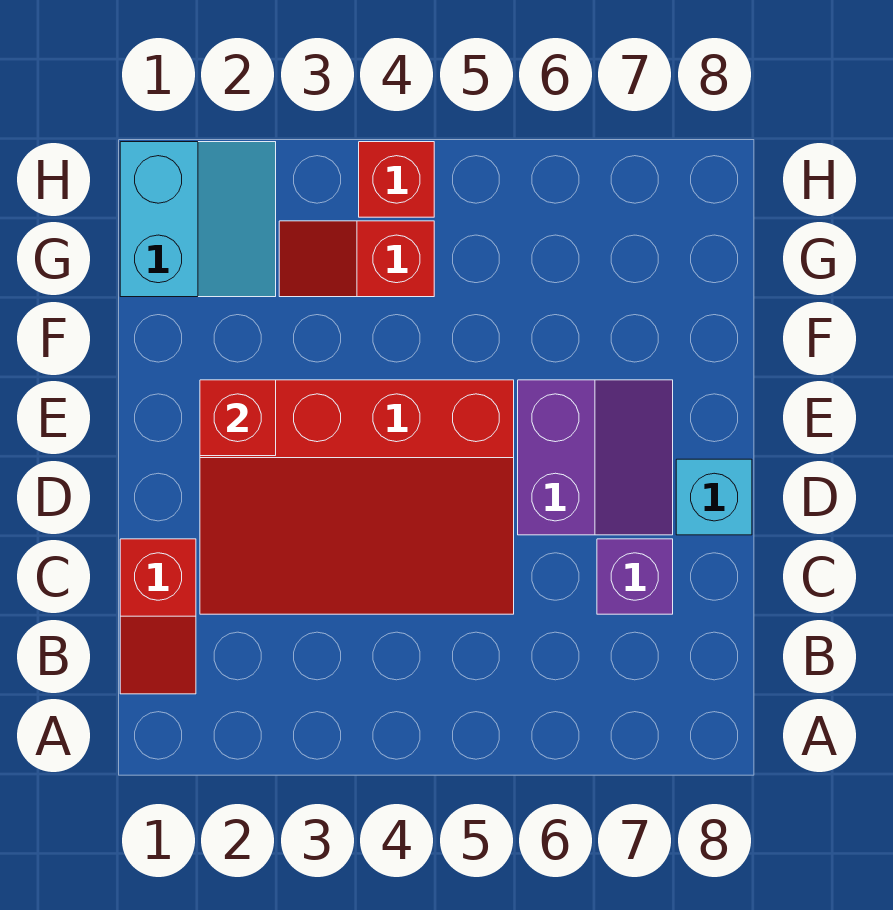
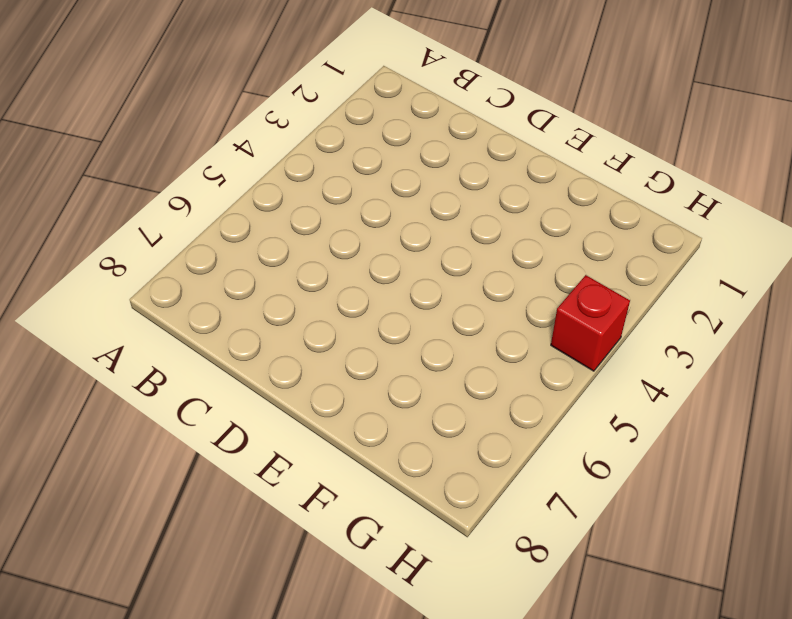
none -> red slope B1:C1 level 1 top C
none -> red slope C2:E5 level 1 top E

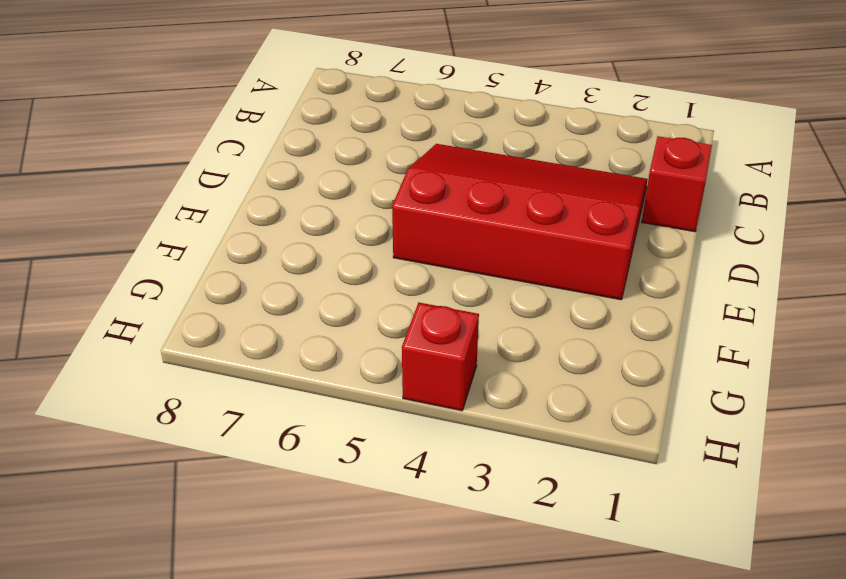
none -> purple brick C7 level 1
none -> purple slope D6:E7 level 1 top 6

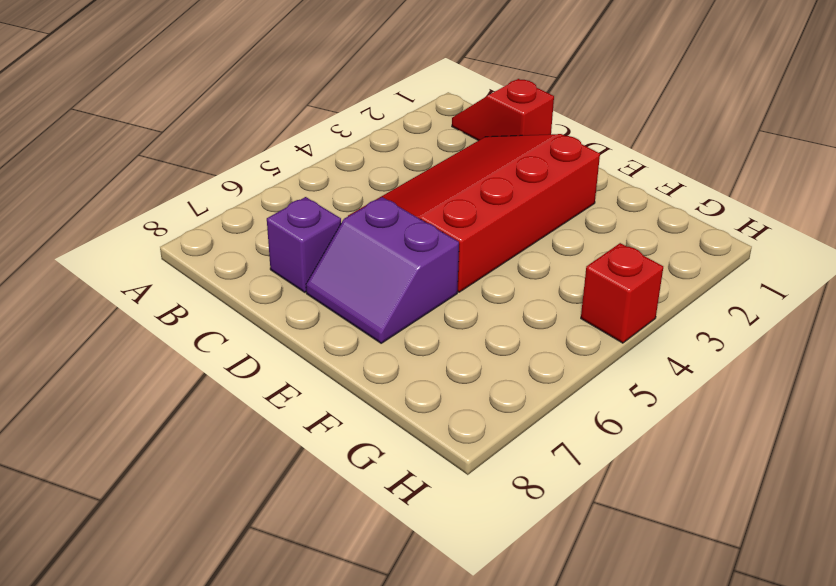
none -> cyan brick D8 level 1
none -> cyan slope G1:H2 level 1 top 1

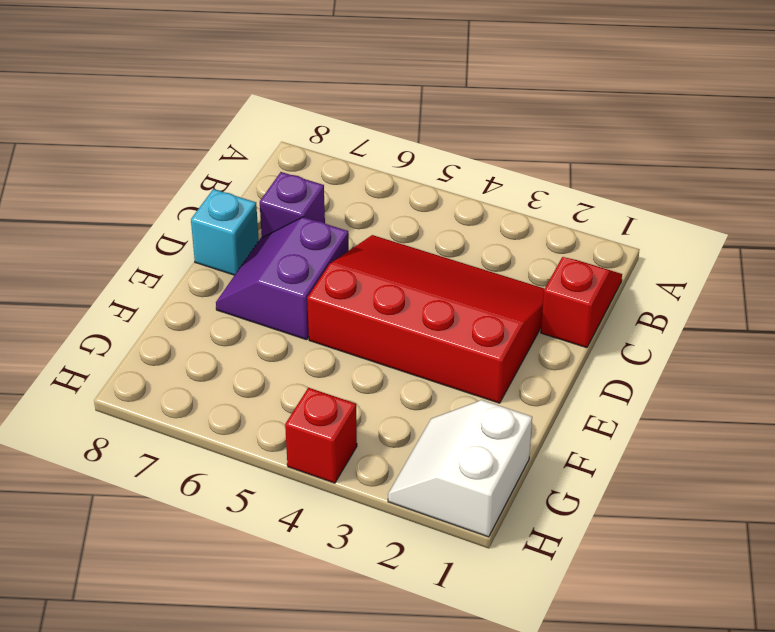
white slope G1:H2 level 1 top 1 -> cyan slope G1:H2 level 1 top 1
none -> red slope G3:G4 level 1 top 4
none -> red brick E2 level 2

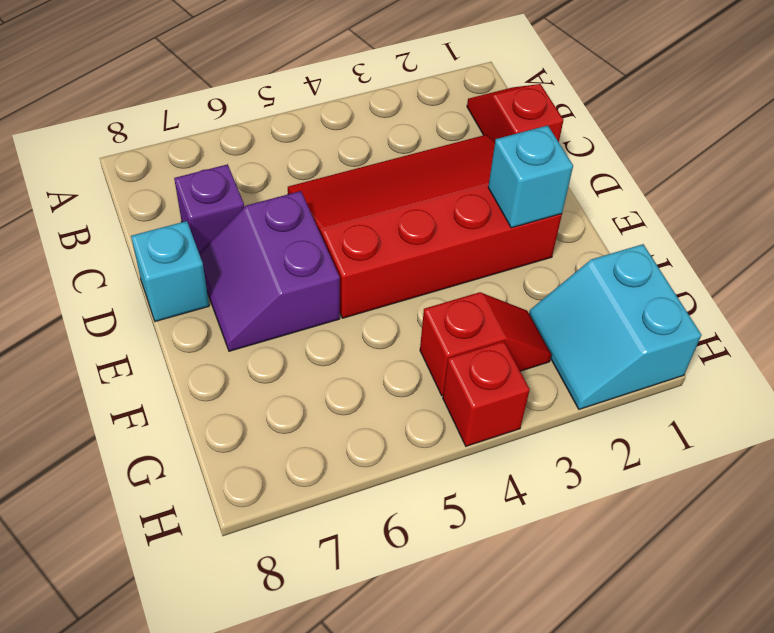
cyan brick E2 level 2 -> red brick E2 level 2

